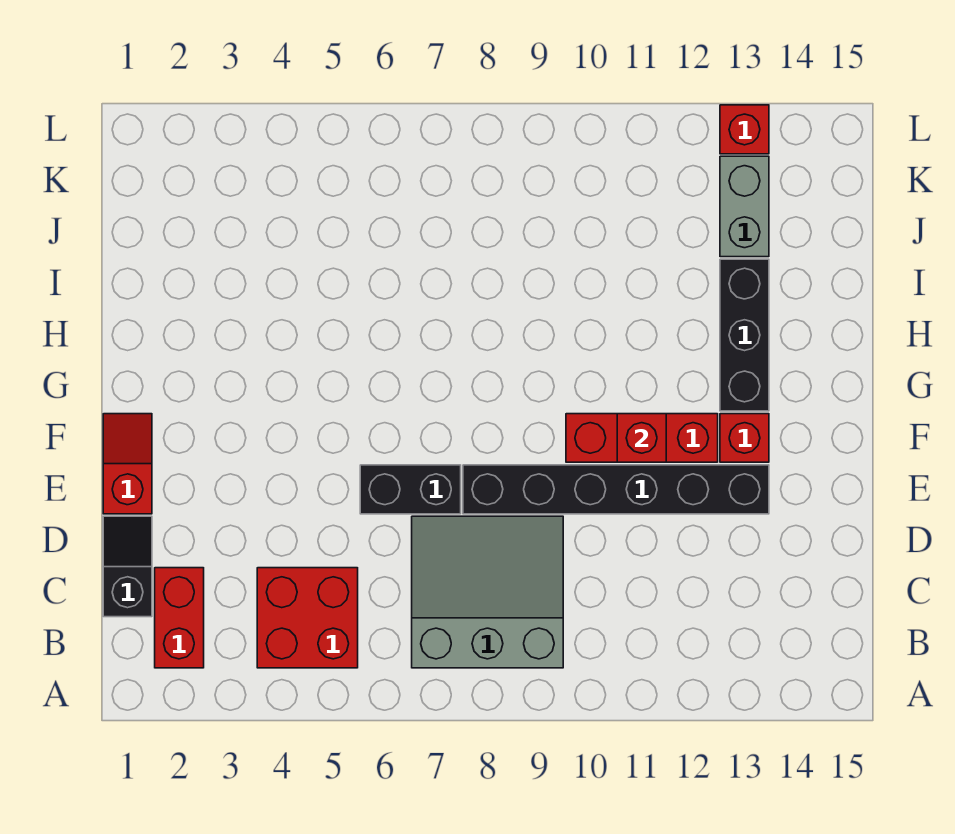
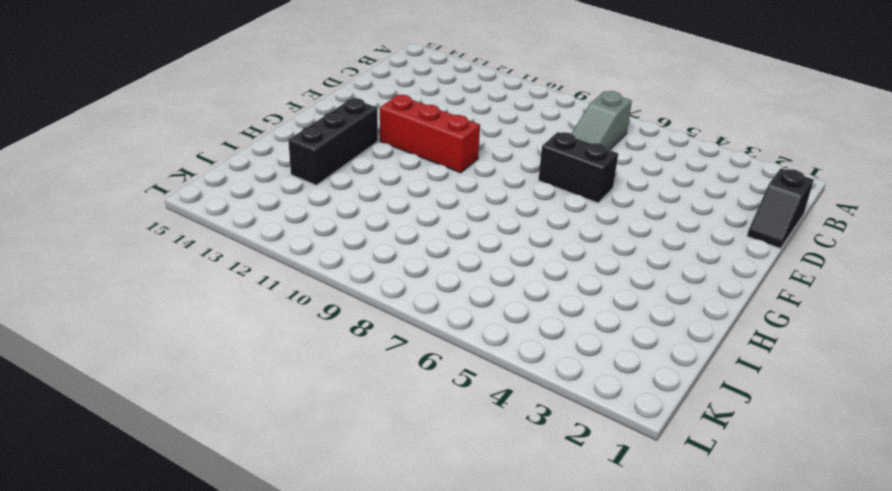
grey slope B7:D7 level 1 top B -> grey slope B7:D9 level 1 top B
none -> red brick B2:C2 level 1
none -> red brick B4:C5 level 1
none -> red slope E1:F1 level 1 top E

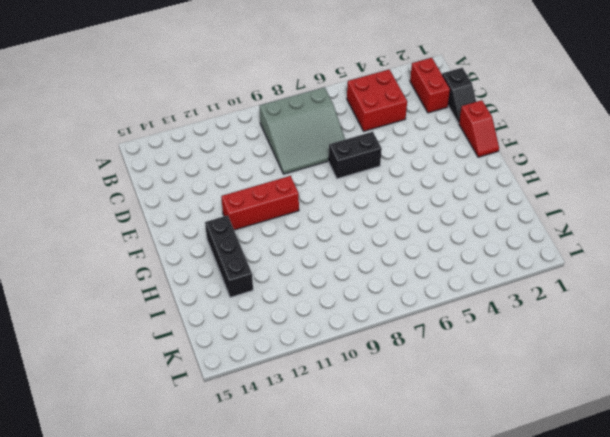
none -> black brick E8:E13 level 1
none -> red brick F13 level 1
none -> grey brick J13:K13 level 1

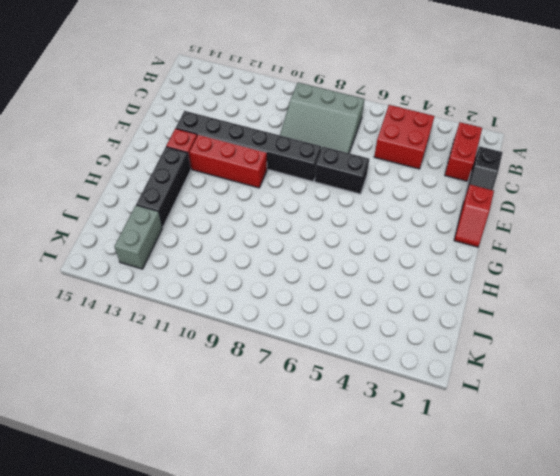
none -> red brick L13 level 1
none -> red brick F11 level 2

